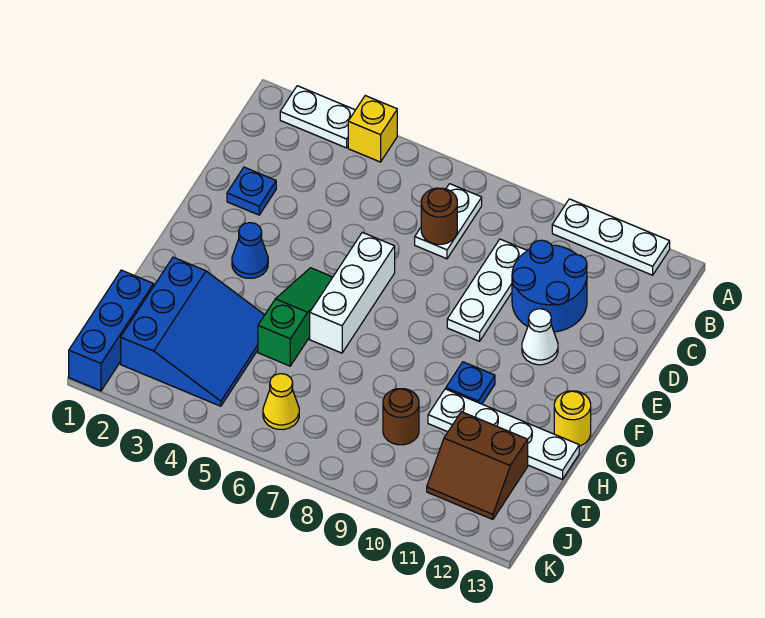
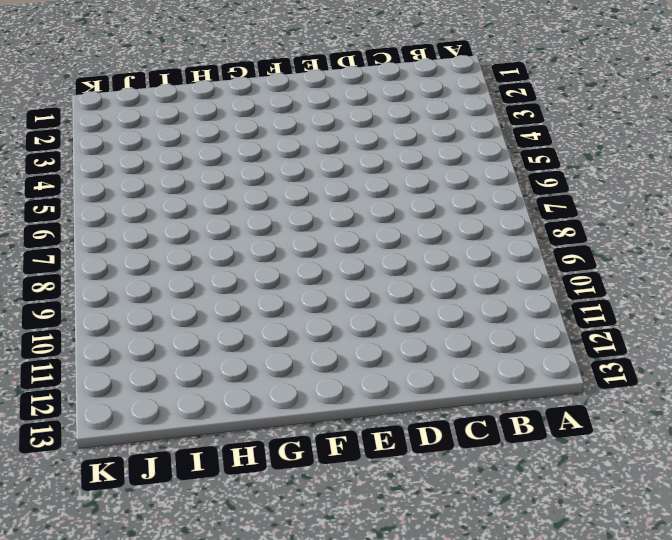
none -> white plate A2:A3 level 1
none -> yellow brick A4 level 1
none -> white plate A10:A12 level 1

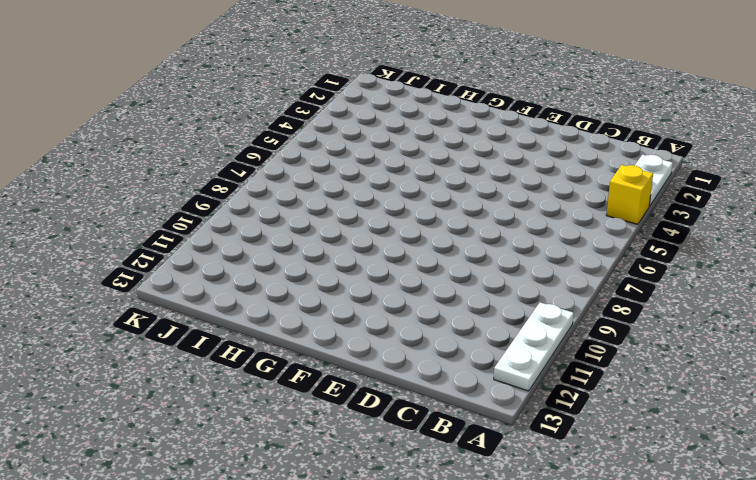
none -> white plate B7:C7 level 1
none -> white plate C9:E9 level 1
none -> blue round brick C10:D11 level 1

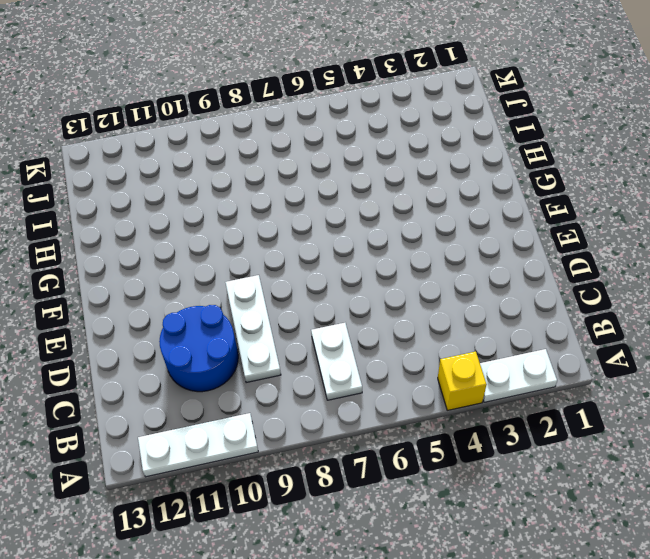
none -> blue plate D2 level 1
none -> white brick E6:G6 level 1
none -> white cone E11 level 1

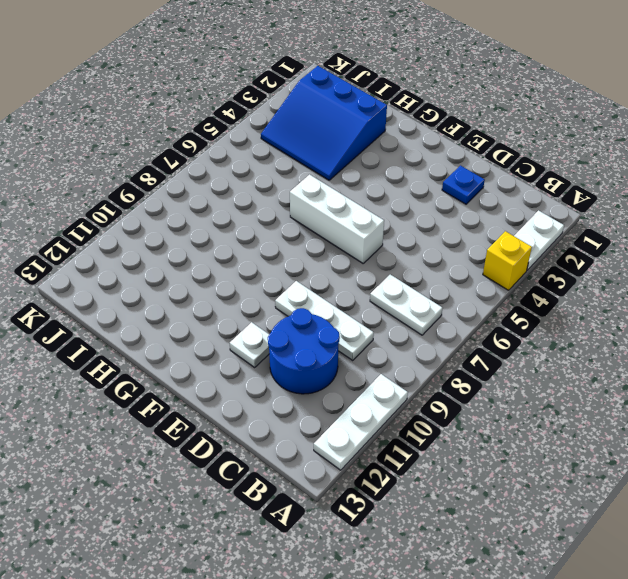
white plate E11 level 1 -> white cone E11 level 1
none -> blue cone F3 level 1
none -> green slope F5:H5 level 1 top H
none -> blue plate G10 level 1

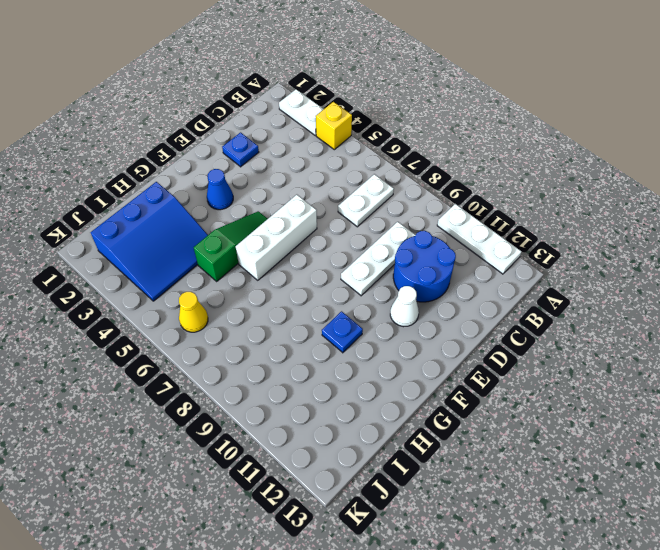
none -> yellow round brick G13 level 1
none -> white plate H10:H13 level 1
none -> blue brick I1:K1 level 1

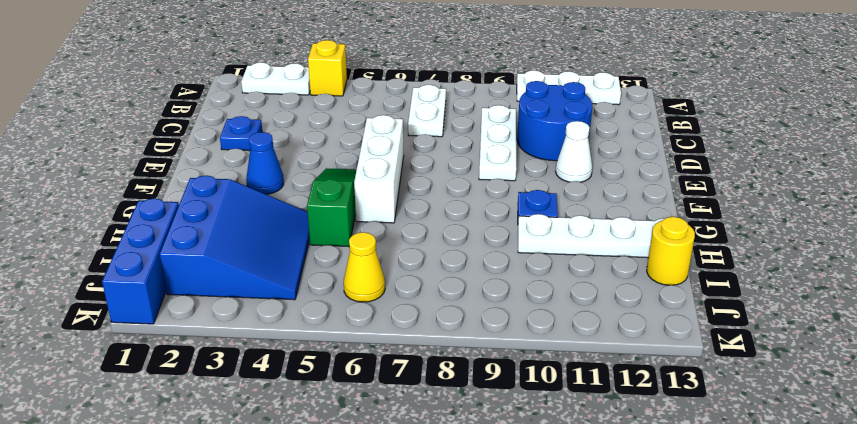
yellow round brick I13 level 1 -> yellow round brick G13 level 1
none -> brown round brick I9 level 1
none -> brown slope I11:J12 level 1 top I
none -> brown round brick C7 level 2

